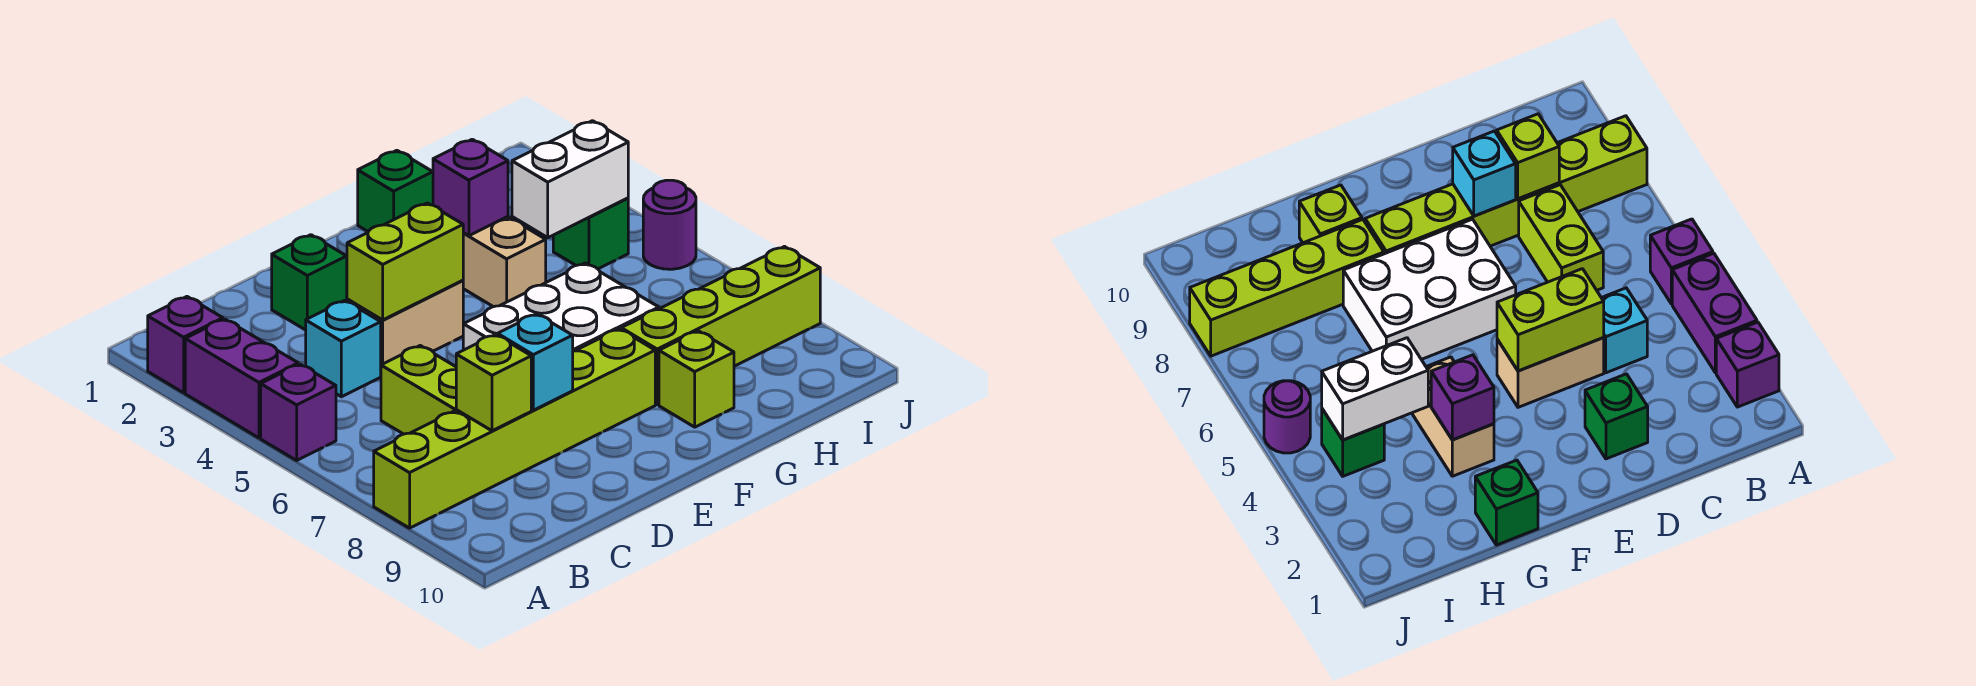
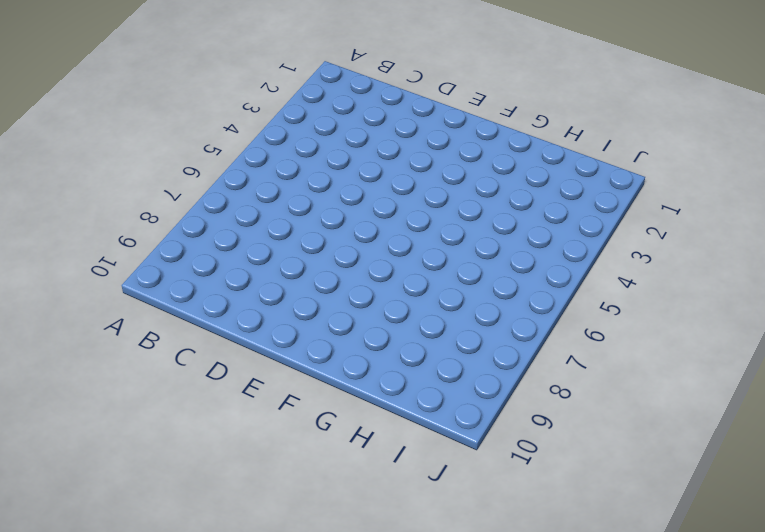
none -> purple brick A2 level 1
none -> purple brick A3:A4 level 1
none -> purple brick A5 level 1

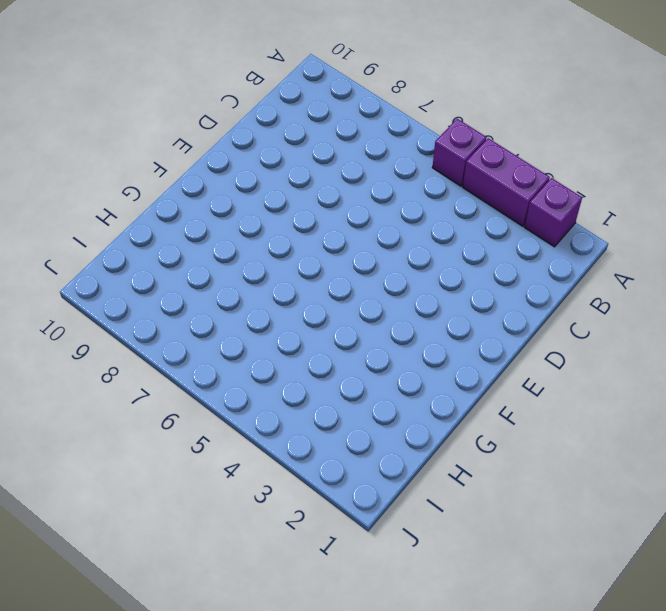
none -> lime brick A8:F8 level 1
none -> cyan brick C4 level 1
none -> lime brick C6:C7 level 1

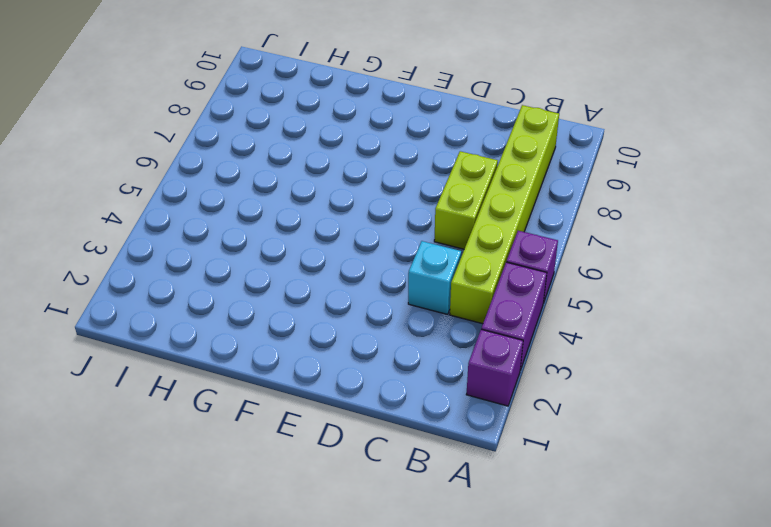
lime brick B4:B9 level 1 -> lime brick A8:F8 level 1
none -> green brick D2 level 1
none -> tan brick D4:E4 level 1
none -> white brick E6:G7 level 1

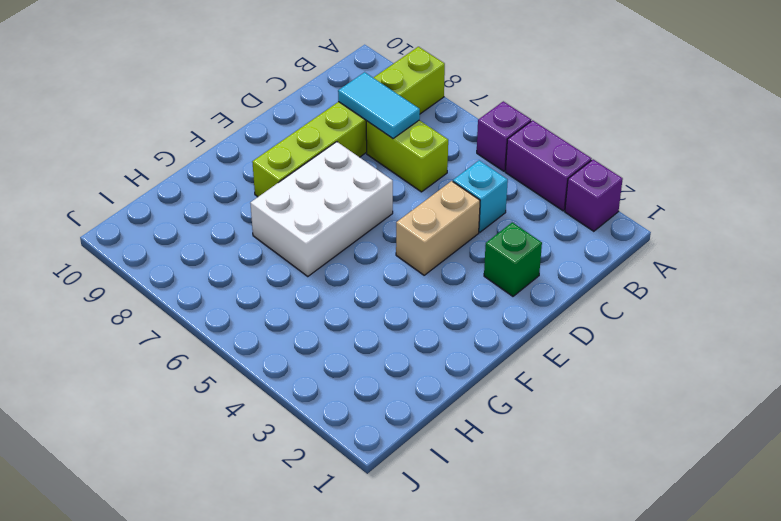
cyan tile C7:C8 level 2 -> lime brick C8 level 2
none -> green brick G1 level 1
none -> tan brick G3:G4 level 1
none -> lime brick G8:J8 level 1

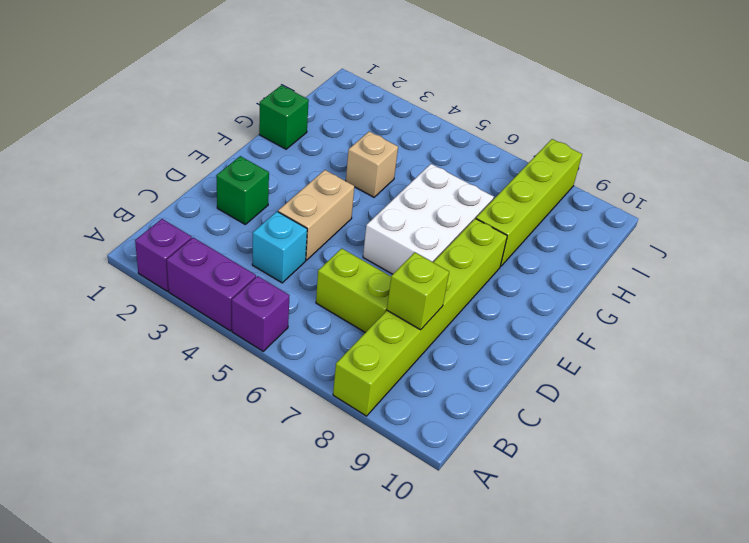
tan brick G4 level 1 -> tan brick G3:G4 level 1
none -> lime brick G9 level 1
none -> green brick I4 level 1
none -> purple round brick J5 level 1

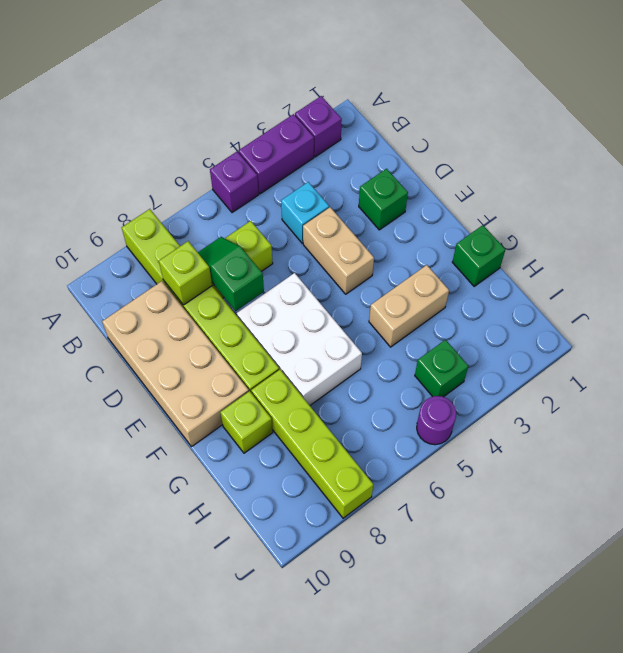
green slope C7:D7 level 2 top D -> none
tan brick C9:F10 level 1 -> none
none -> lime brick D4:E4 level 2
none -> cyan brick D8 level 2
none -> purple brick G3 level 2

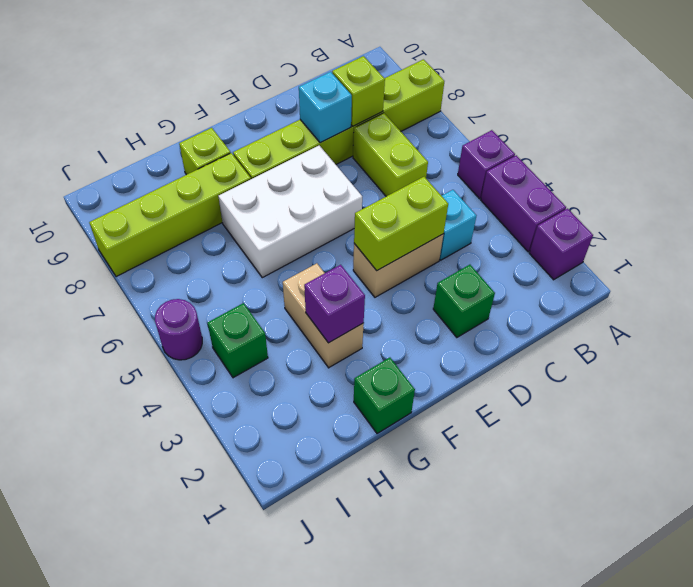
none -> white brick H4:I4 level 2

